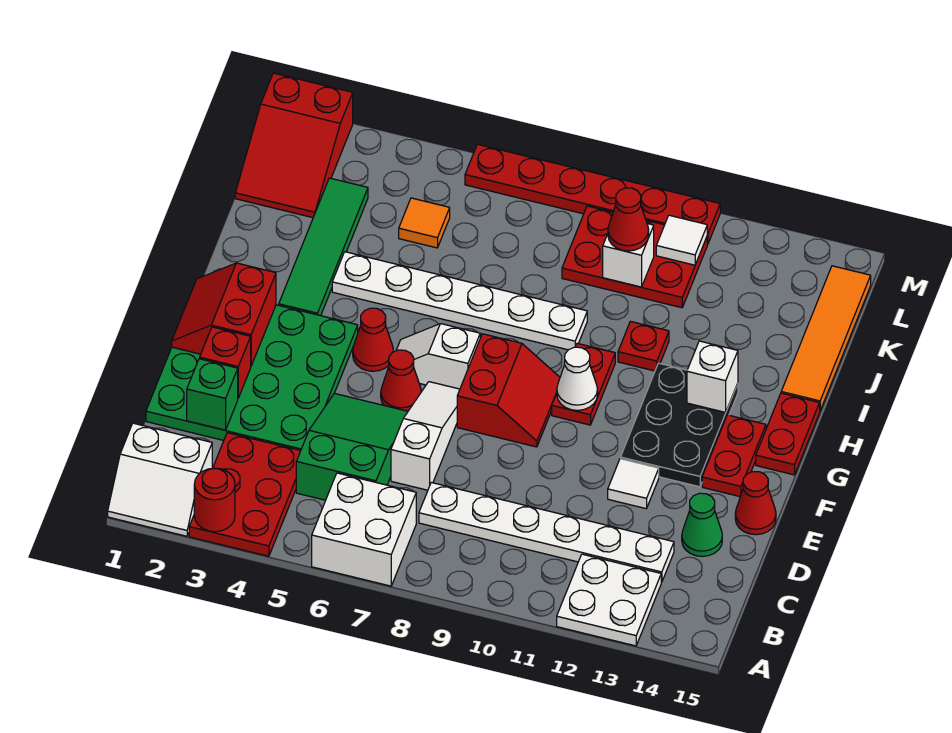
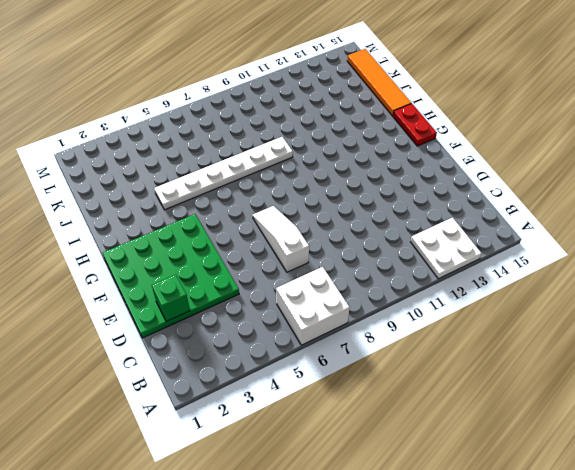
none -> white slope A1:B2 level 1 top B
none -> red plate A3:C4 level 1
none -> green slope C5:E6 level 1 top C
none -> white plate C8:C13 level 1

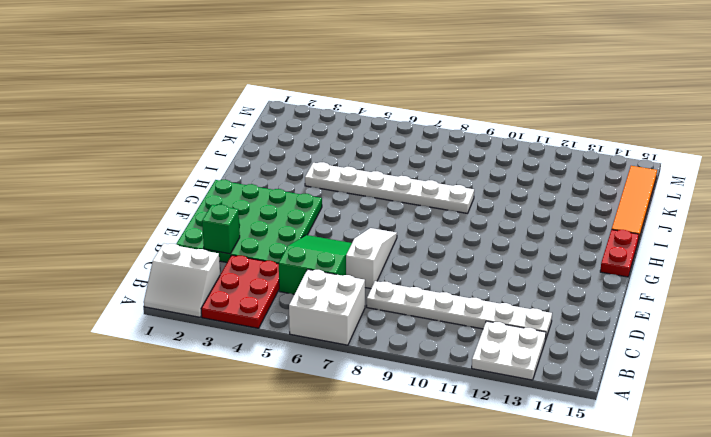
none -> green cone D14 level 1
none -> white tile E12 level 1
none -> red cone E15 level 1
none -> red cone F6 level 1

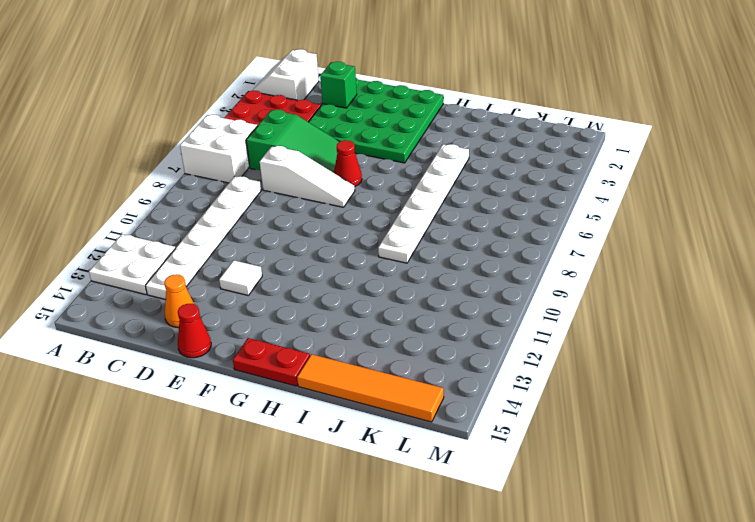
orange cone D14 level 1 -> green cone D14 level 1
none -> red slope F8:G9 level 1 top 8
none -> black plate F12:H13 level 1
none -> red plate F14:G14 level 1
none -> red cone G5 level 1

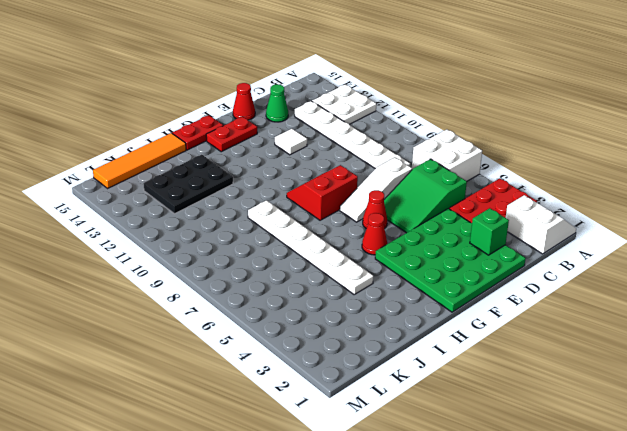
black plate I12:K13 level 1 -> black plate F12:H13 level 1
none -> white slope G6:G7 level 1 top 7
none -> red plate G10:H10 level 1
none -> green tile H3:K3 level 1
none -> red plate I11 level 1

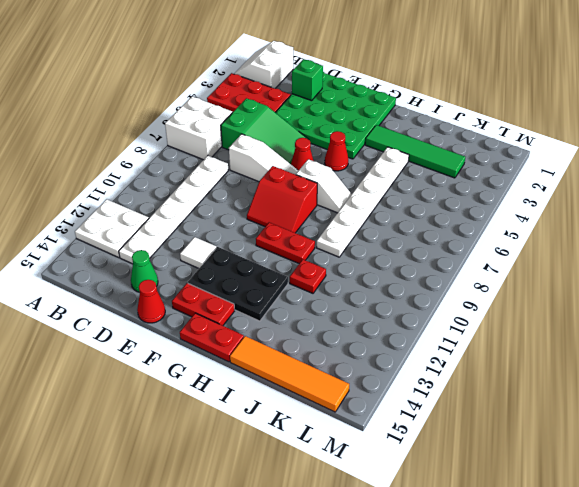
white slope G7:H7 level 1 top G -> white slope G6:G7 level 1 top 7
none -> red slope K1:M2 level 1 top M
none -> orange tile K5 level 1
none -> red plate K9:L11 level 1
none -> red plate M6:M11 level 1

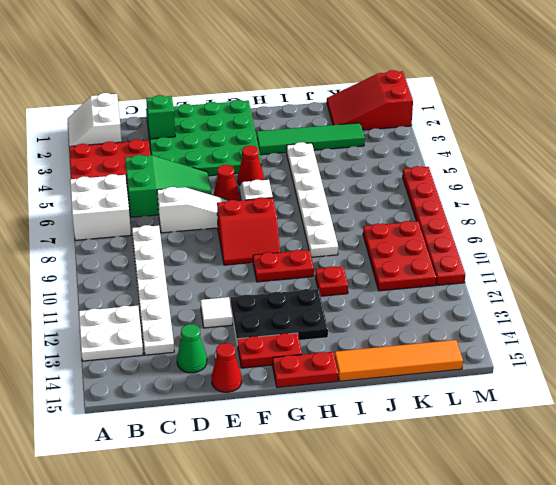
none -> orange tile K5 level 1
none -> red round brick A3 level 2
none -> red brick E2 level 2
none -> red slope F1:G2 level 2 top 2

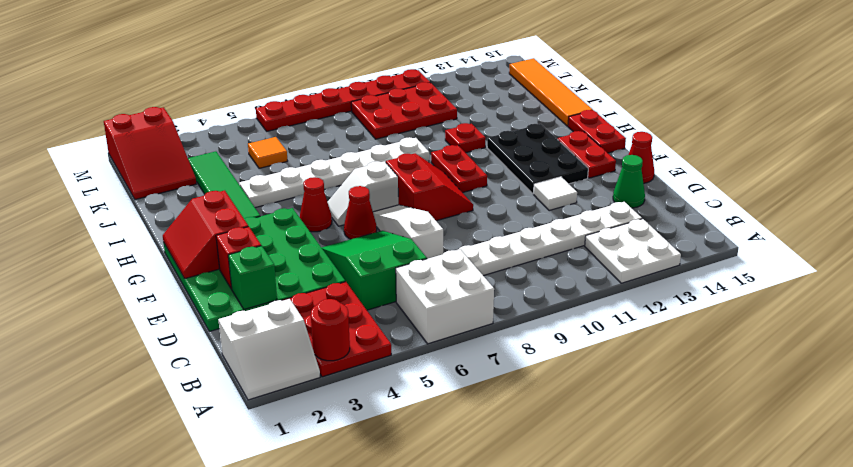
none -> white cone G10 level 2
none -> white brick H13 level 2
none -> white brick K10 level 2
none -> white tile L11 level 2

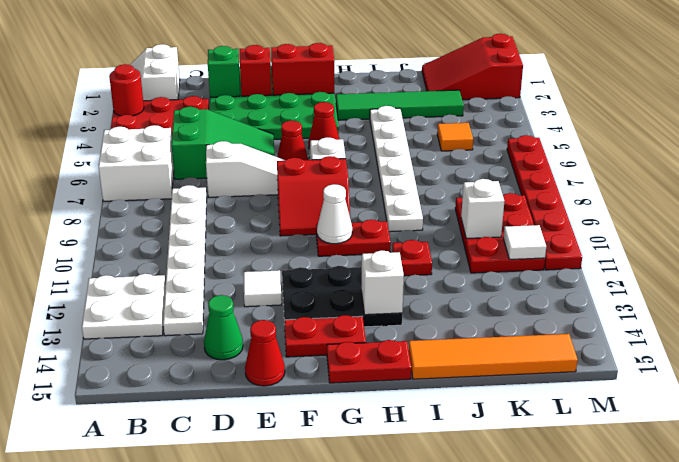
none -> red cone K10 level 3

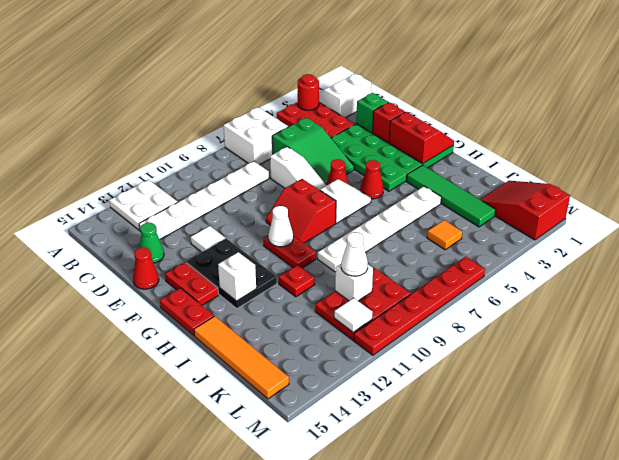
white cone K10 level 3 -> red cone K10 level 3

